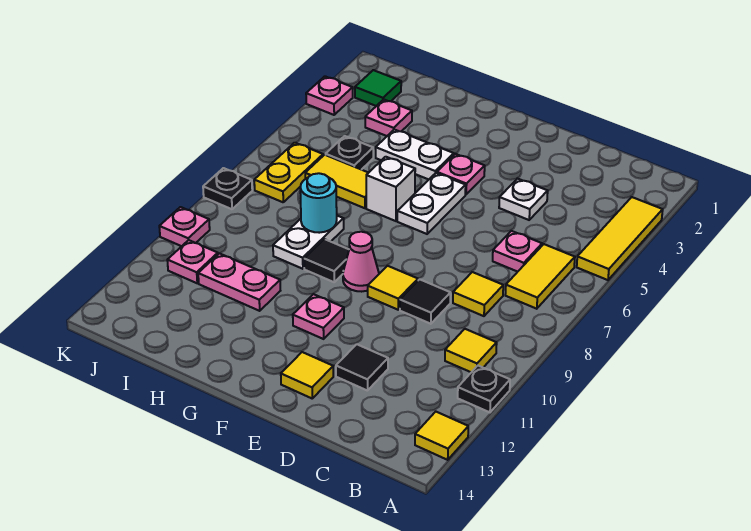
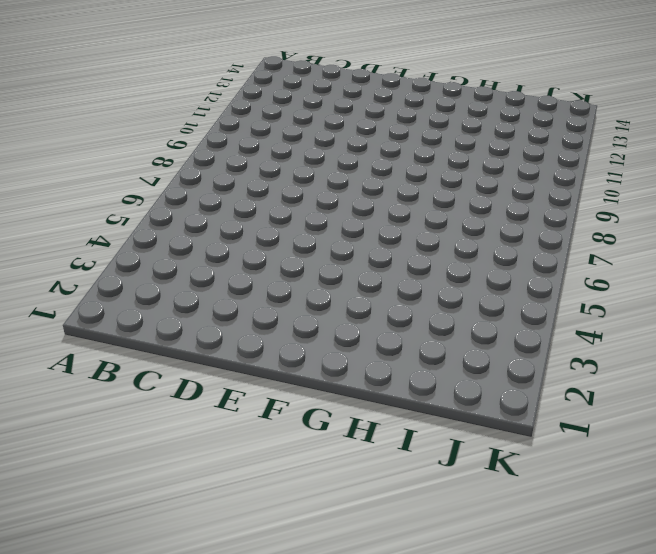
none -> yellow tile A3:A5 level 1
none -> black plate A11 level 1
none -> yellow tile A13 level 1
none -> yellow tile B6:B7 level 1

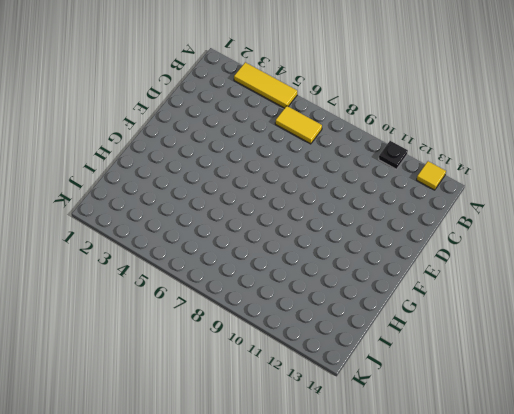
none -> yellow tile B10 level 1
none -> pink plate C6 level 1
none -> yellow tile C8 level 1
none -> white plate D4 level 1

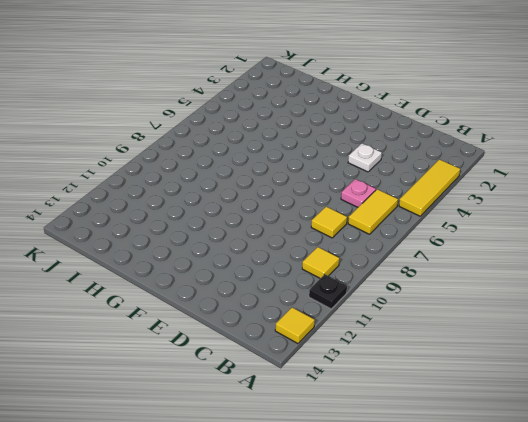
none -> black tile D9 level 1
none -> black tile D12 level 1
none -> yellow tile E9 level 1
none -> yellow tile E13 level 1

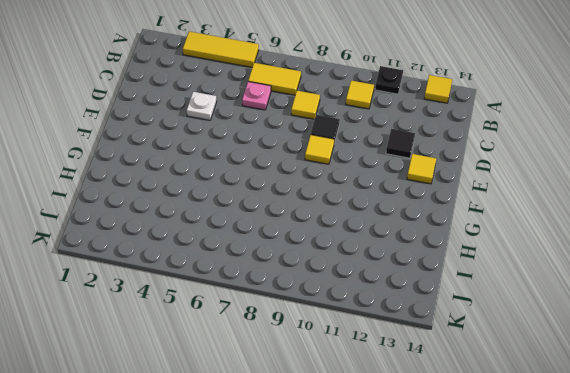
none -> pink plate F4 level 1
none -> white plate F5:F6 level 1
none -> pink cone F9 level 1
none -> pink plate F11 level 1

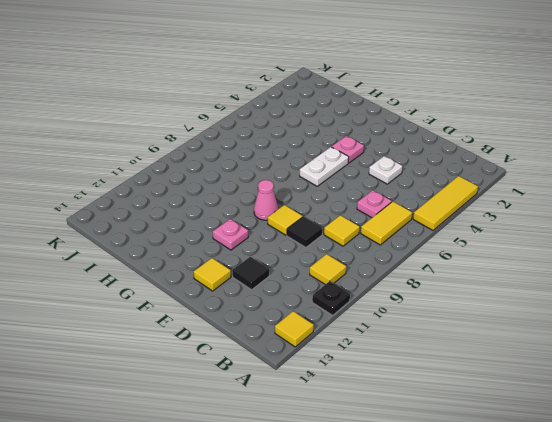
none -> white plate G4:H4 level 1
none -> white brick G6 level 1
none -> black tile G9 level 1
none -> yellow tile H6:I6 level 1

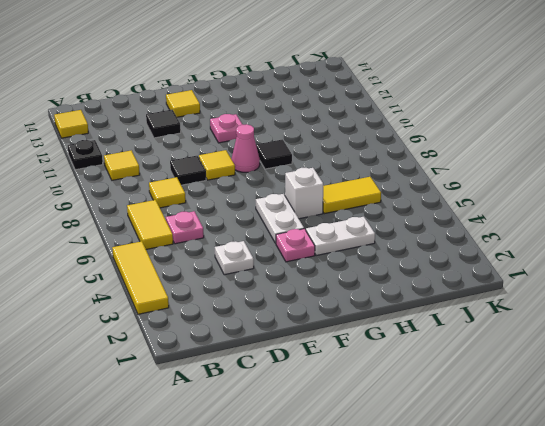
none -> white plate H8:H9 level 1
none -> pink plate H11:I11 level 1
none -> pink plate I3 level 1
none -> black plate I5 level 1

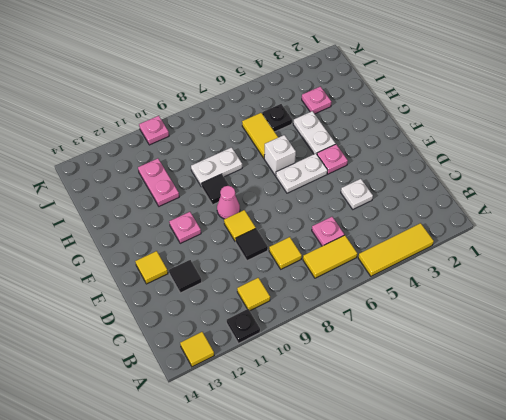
none -> green tile J2 level 1
none -> yellow plate J6:J7 level 1
none -> pink plate J11 level 1
none -> pink plate K3 level 1

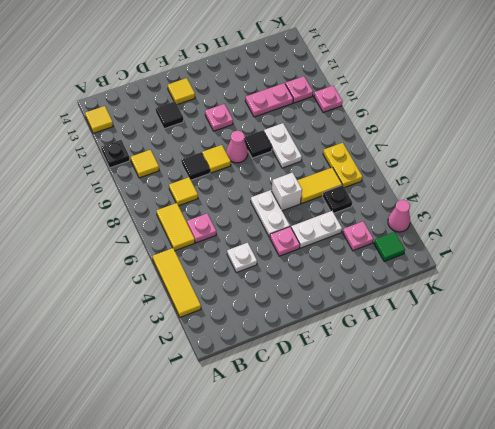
pink cone K3 level 1 -> pink plate K3 level 1
none -> black plate K8 level 1
none -> cyan round brick H8 level 2

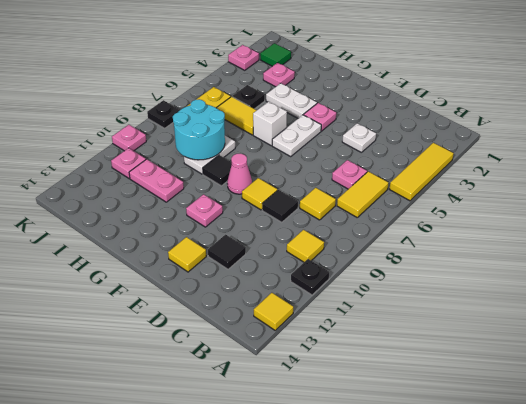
cyan round brick H8:I9 level 2 -> cyan round brick H8 level 2

